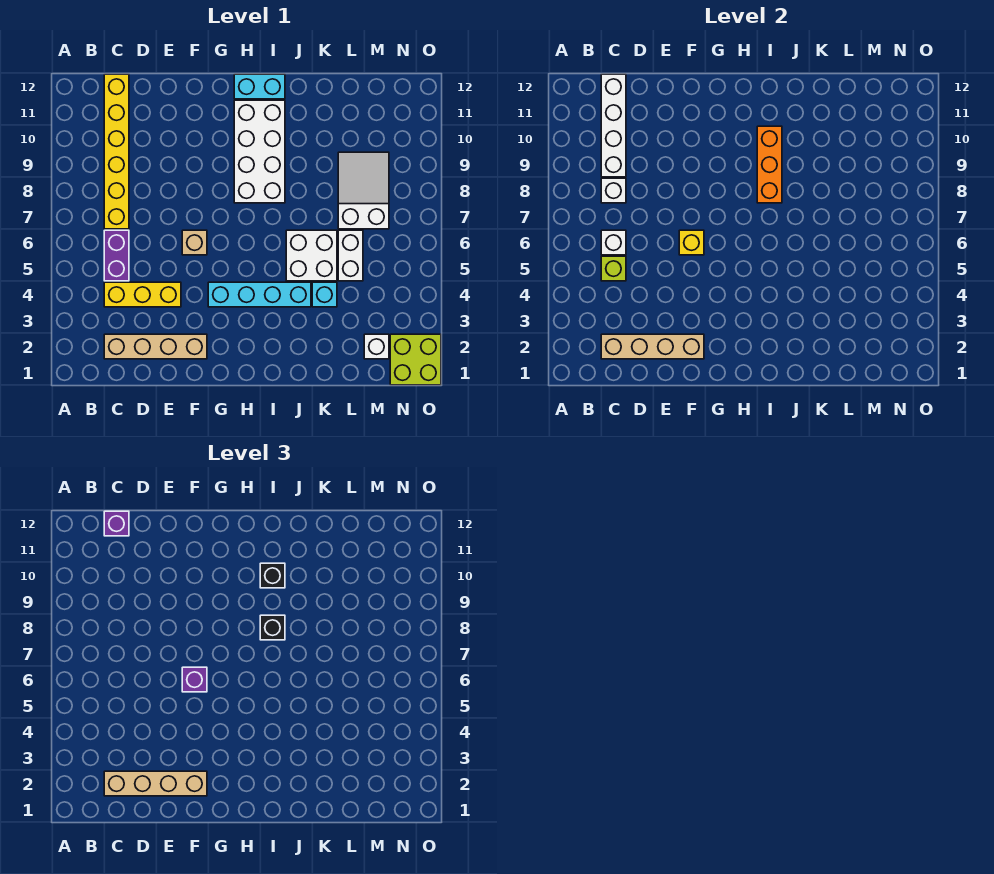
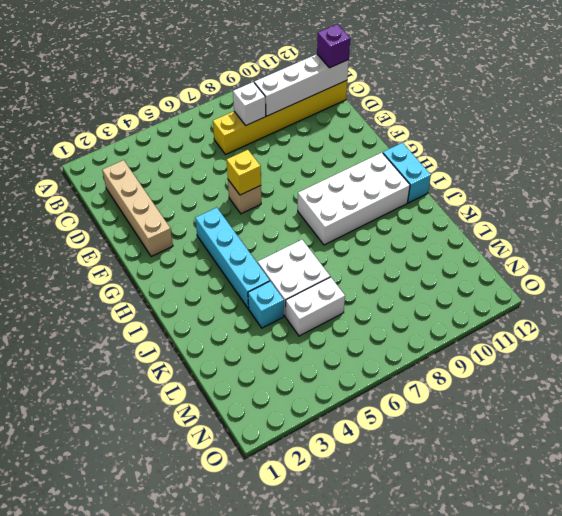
none -> yellow brick C4:E4 level 1
none -> purple brick C5:C6 level 1
none -> white slope L7:M9 level 1 top 7

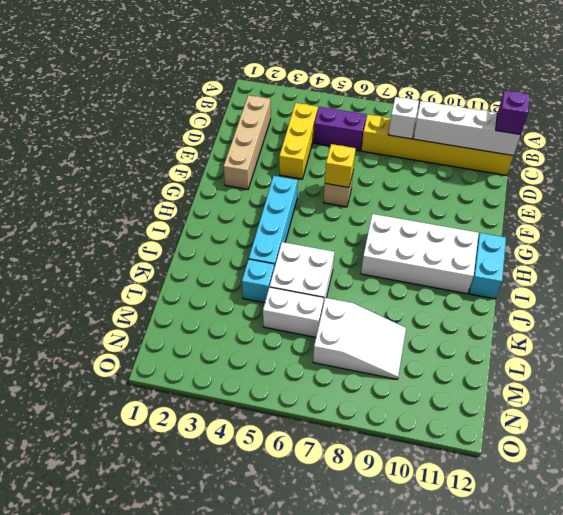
none -> white brick M2 level 1
none -> lime brick N1:O2 level 1
none -> tan brick C2:F2 level 2

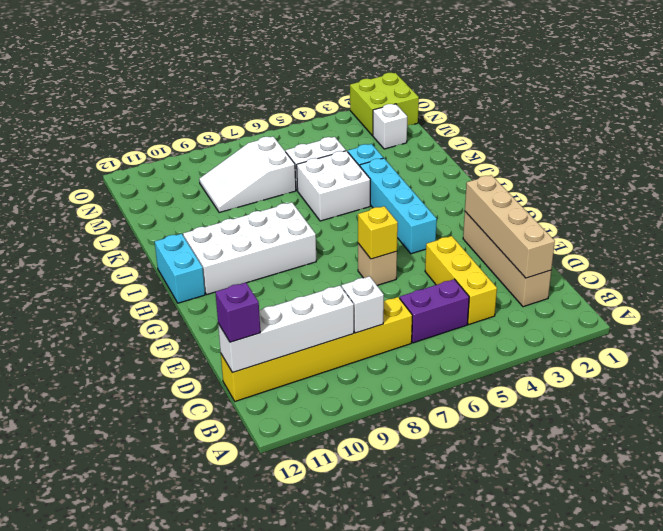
none -> lime brick C5 level 2
none -> white brick C6 level 2
none -> orange brick I8:I10 level 2

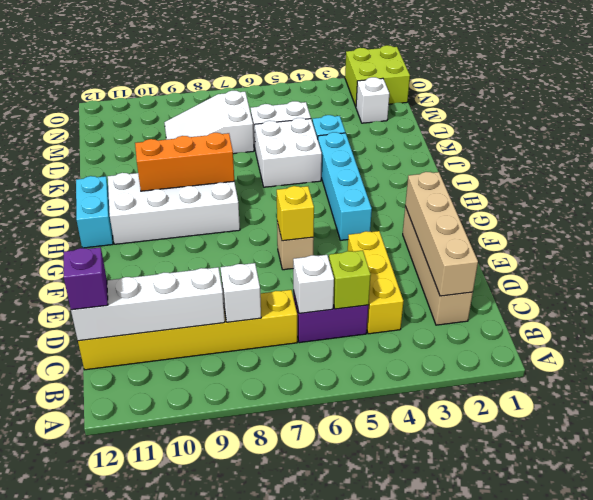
none -> tan brick C2:F2 level 3
none -> purple brick F6 level 3
none -> black brick I8 level 3

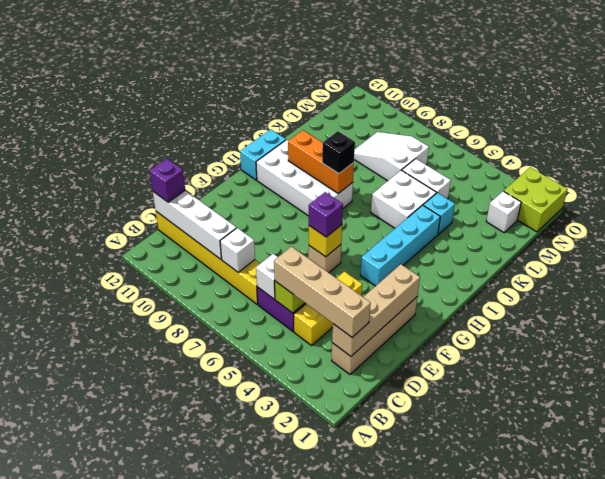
tan brick C2:C5 level 3 -> tan brick C2:F2 level 3
none -> black brick I10 level 3

